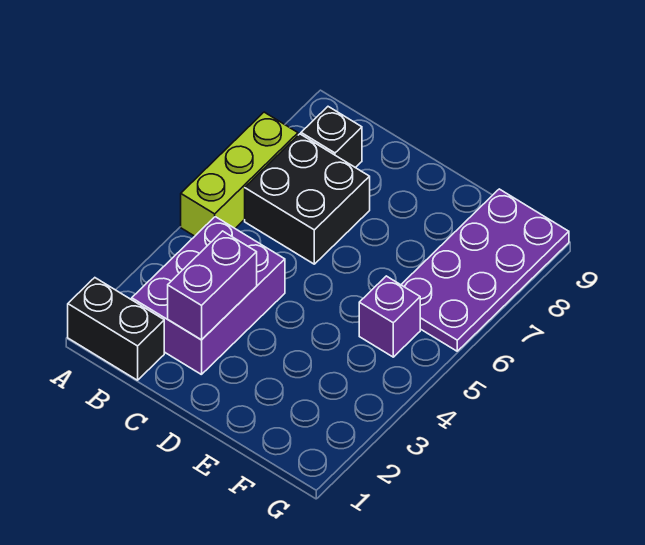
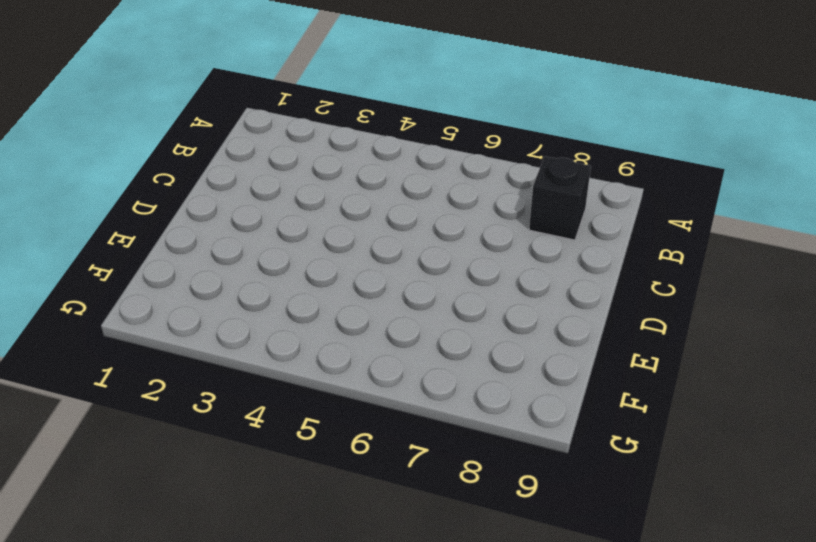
none -> black brick A1:B1 level 1
none -> lime brick A5:A7 level 1

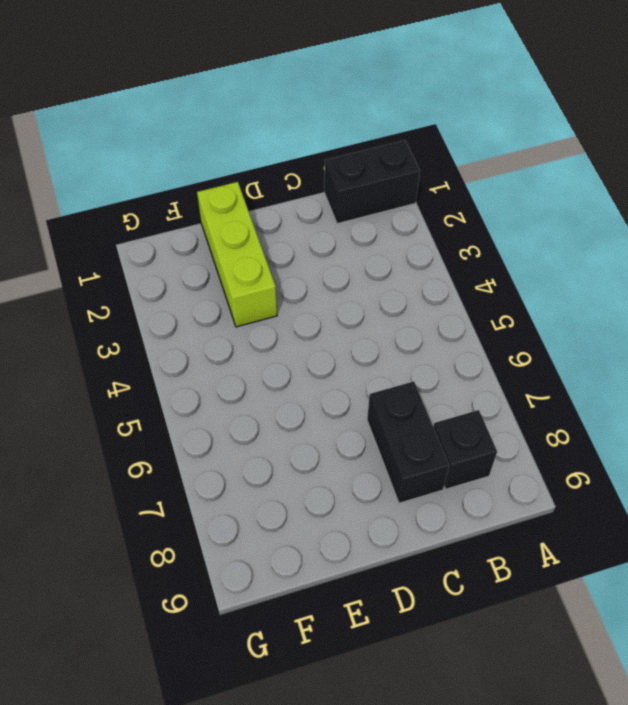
black brick C7:C8 level 1 -> black brick B6:C7 level 1
lime brick E1:E3 level 1 -> lime brick A5:A7 level 1
none -> purple brick B2:C4 level 1
none -> purple brick F5 level 1

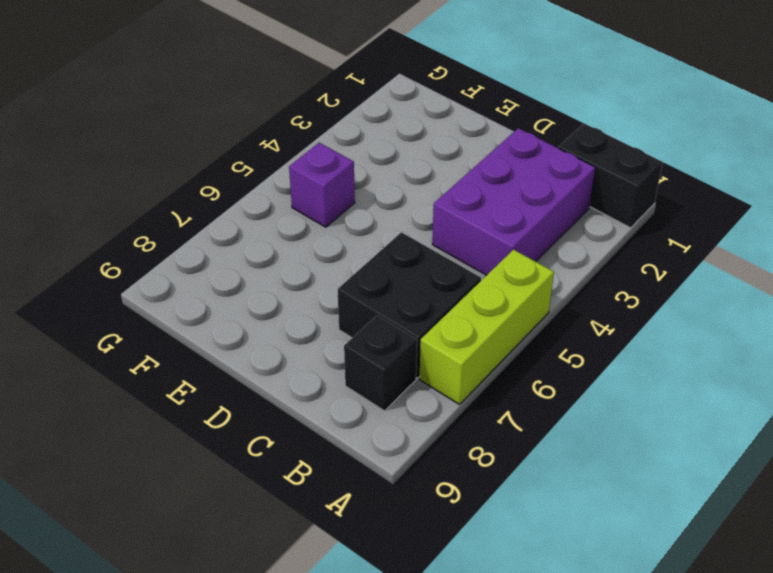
none -> purple plate F6:G9 level 1
none -> purple brick C2:C3 level 2

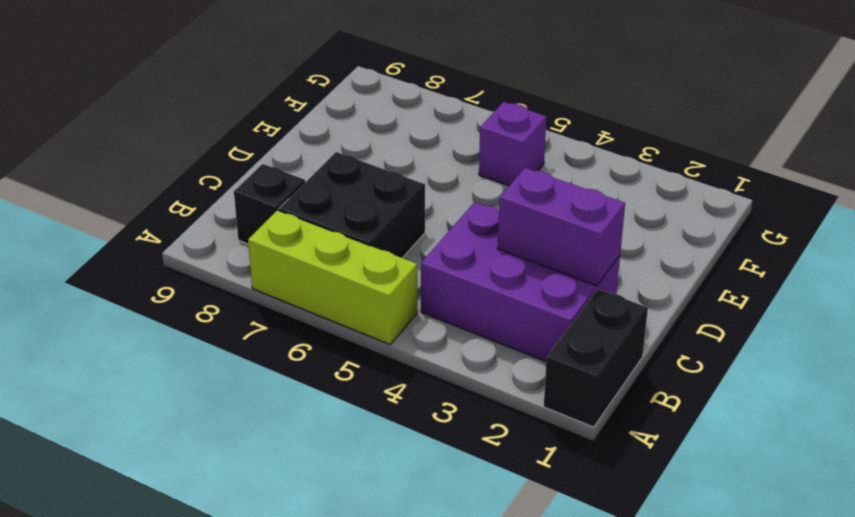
none -> purple plate F6:G9 level 1

